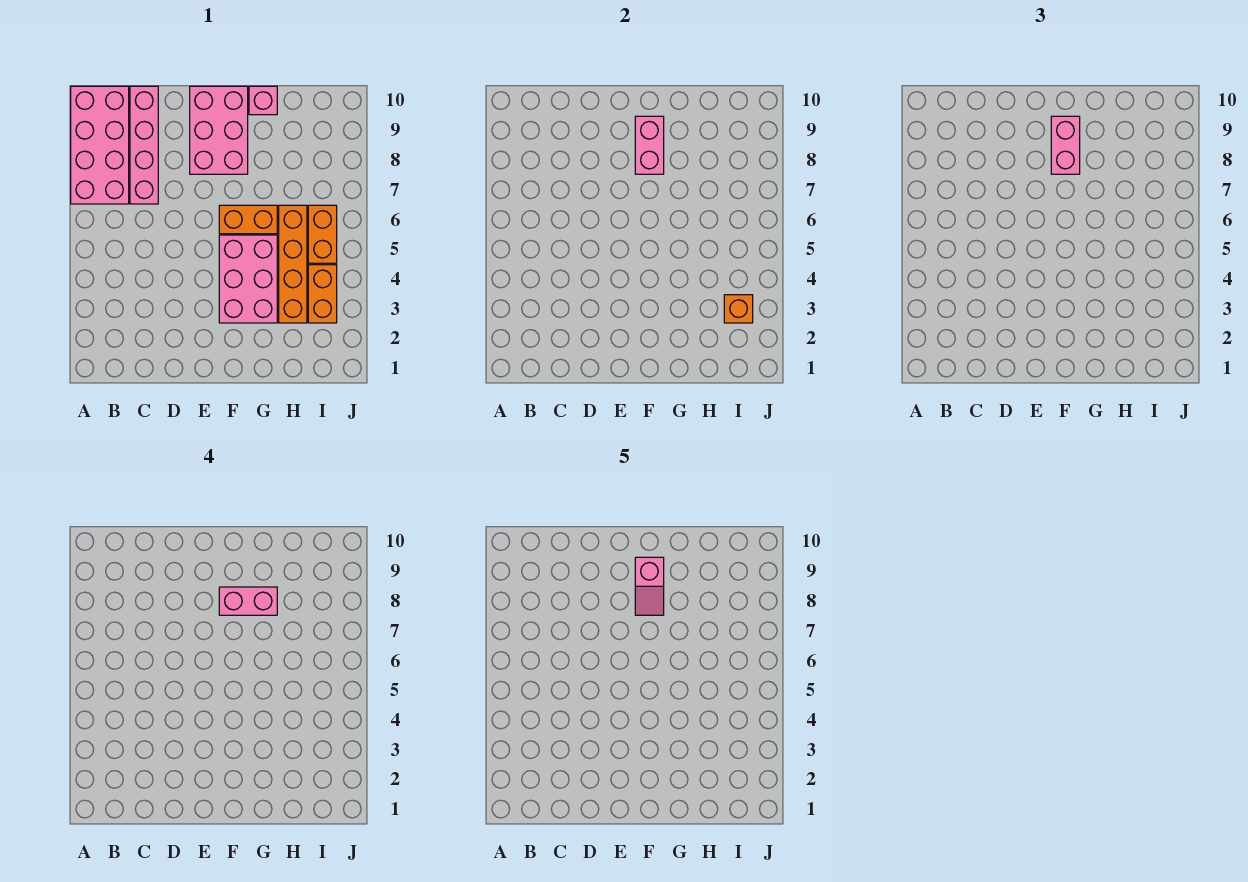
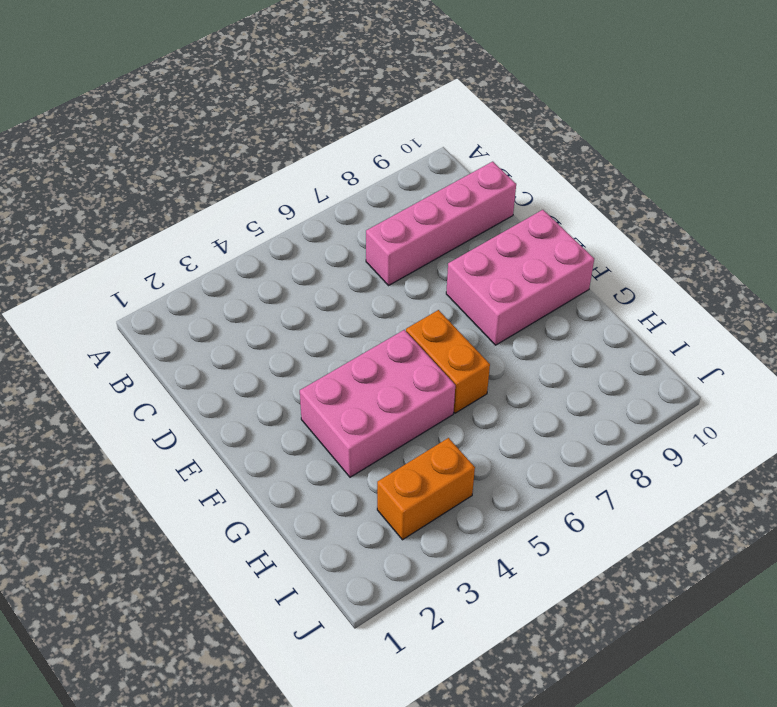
none -> pink brick A7:B10 level 1
none -> pink brick G10 level 1
none -> orange brick H3:H6 level 1

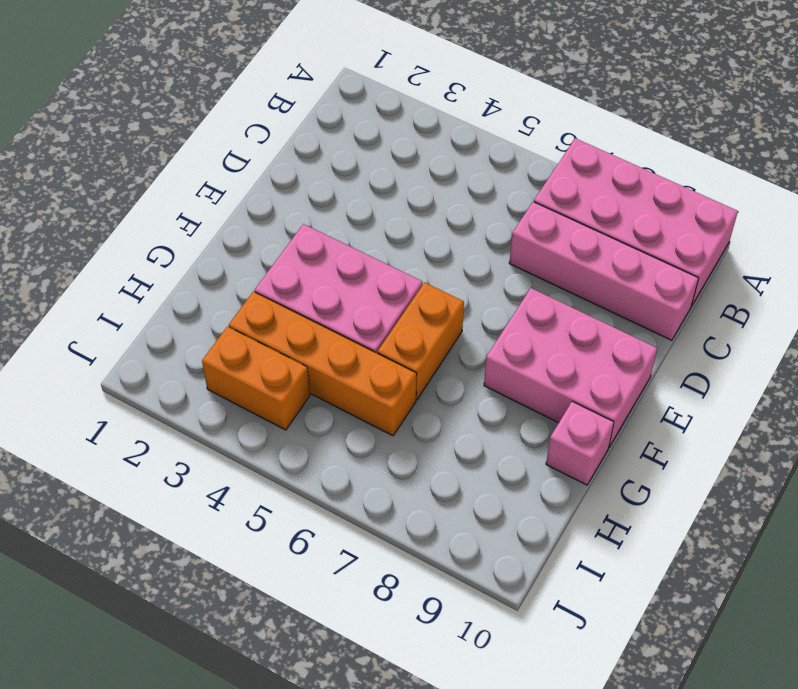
none -> orange brick I5:I6 level 1
none -> pink brick F8:F9 level 2
none -> orange brick I3 level 2

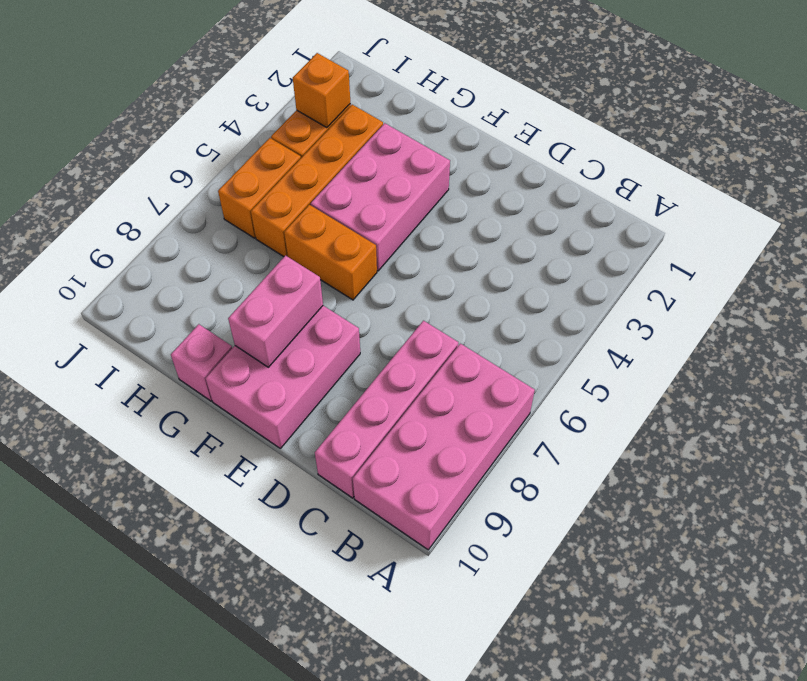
none -> pink brick F8:F9 level 3
none -> pink brick F8:G8 level 4
none -> pink slope F8:F9 level 5 top 9

